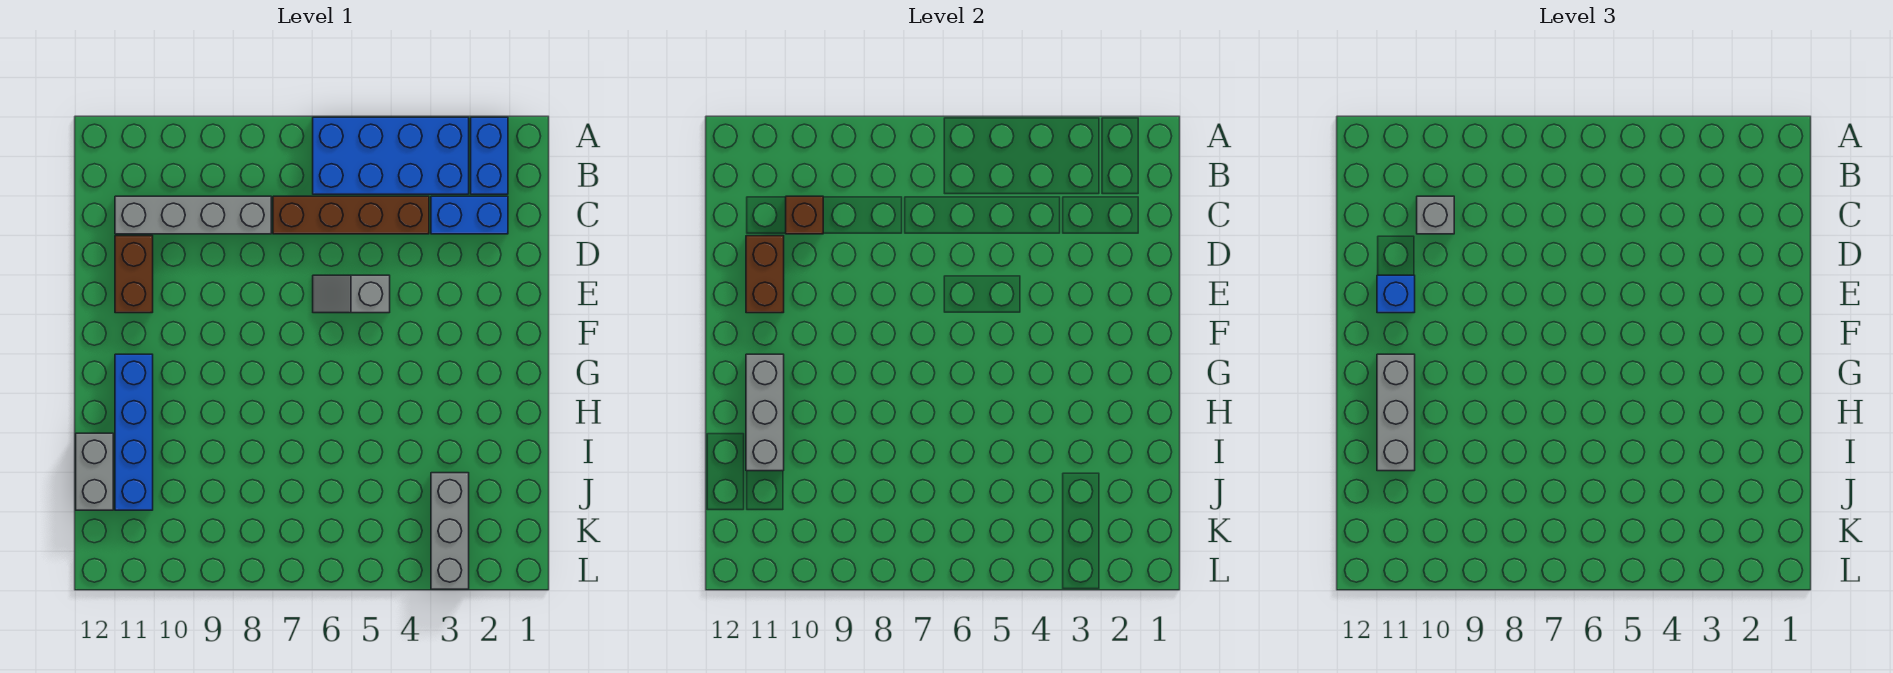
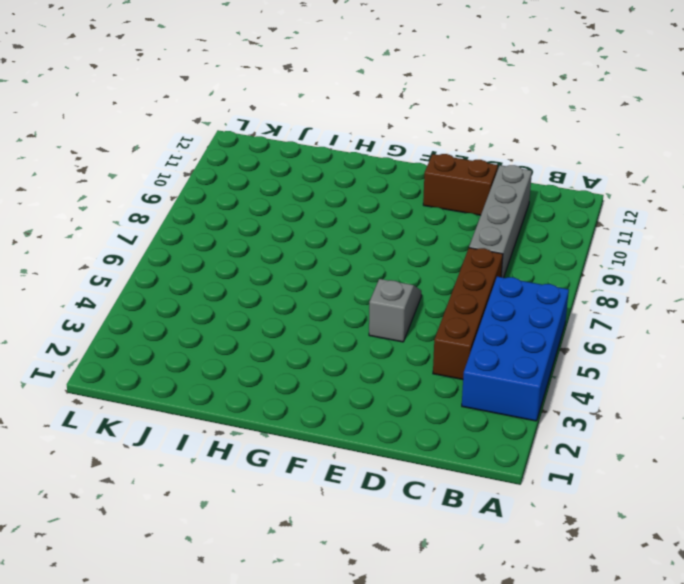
none -> blue brick A2:B2 level 1
none -> blue brick C2:C3 level 1
none -> blue brick G11:J11 level 1

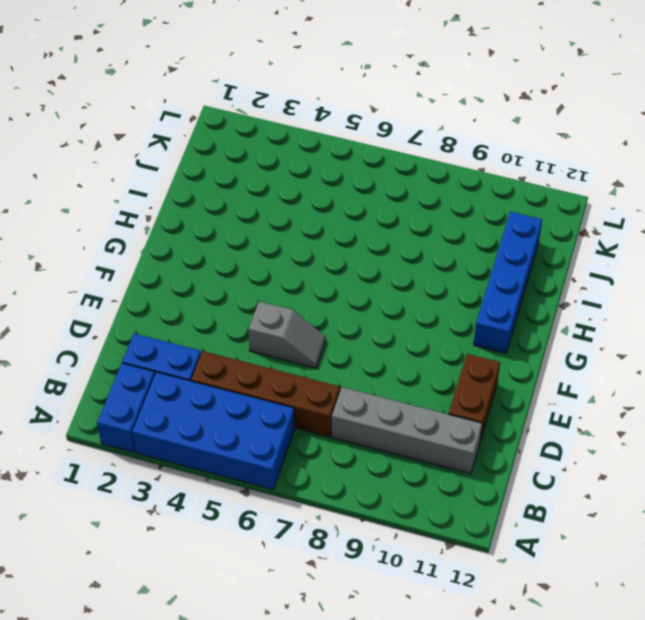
none -> grey brick I12:J12 level 1
none -> grey brick J3:L3 level 1
none -> brown brick C10 level 2

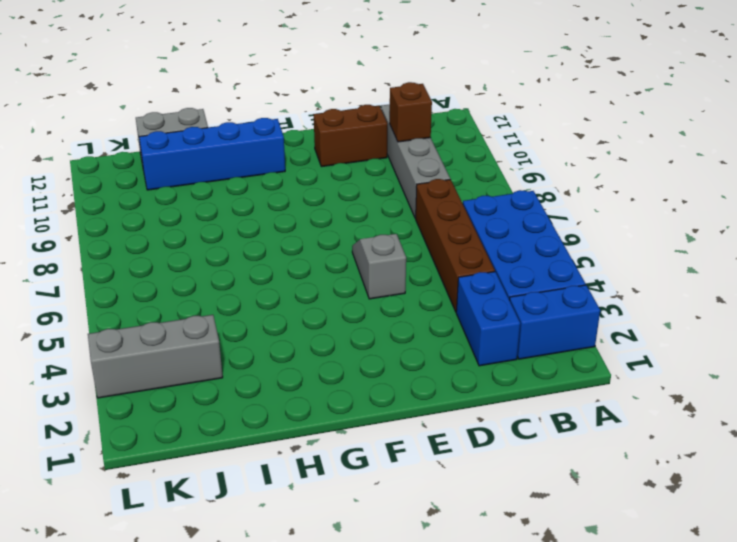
none -> brown brick D11:E11 level 2
none -> grey brick G11:I11 level 2
none -> grey brick C10 level 3

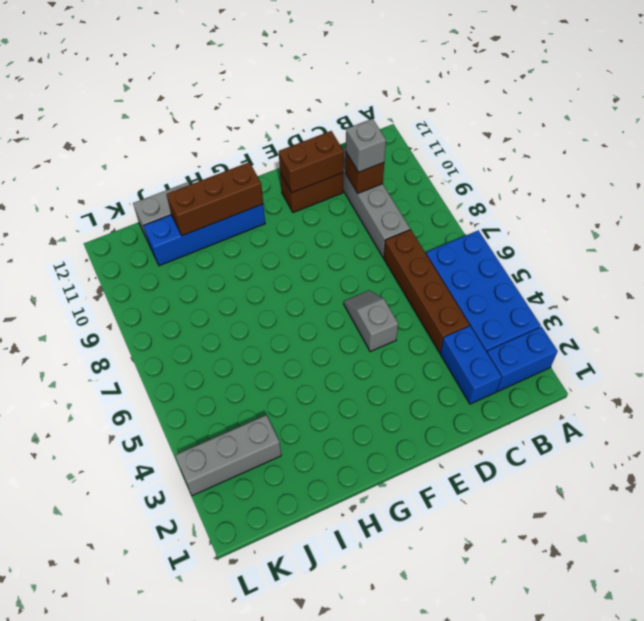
brown brick G11:I11 level 2 -> grey brick G11:I11 level 2
none -> blue brick E11 level 3
none -> grey brick G11:I11 level 3

